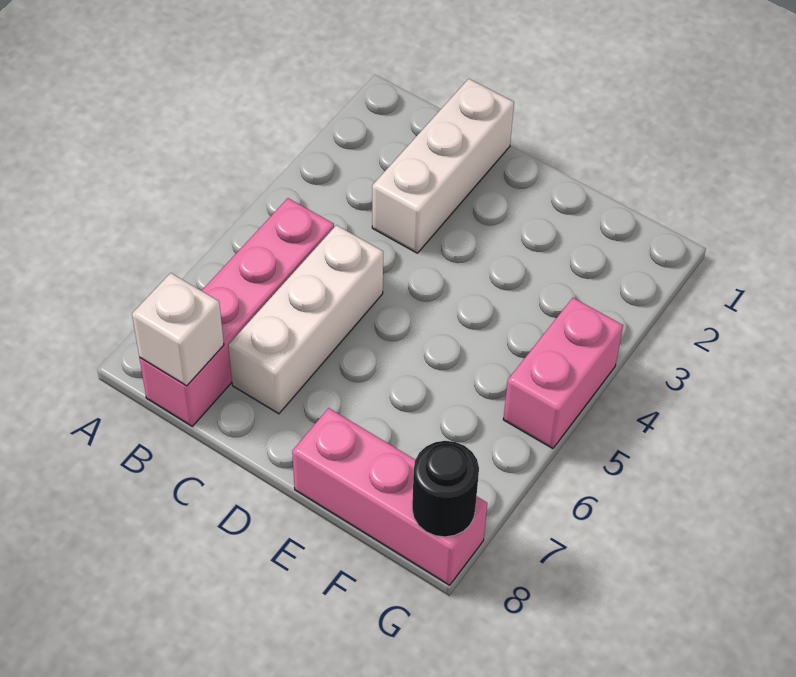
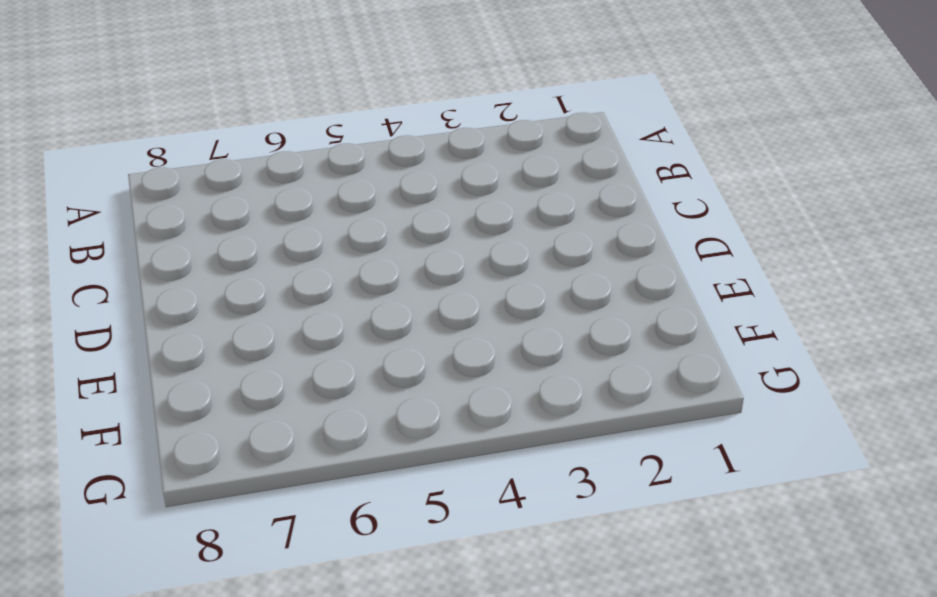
none -> pink brick B5:B8 level 1
none -> white brick C1:C3 level 1

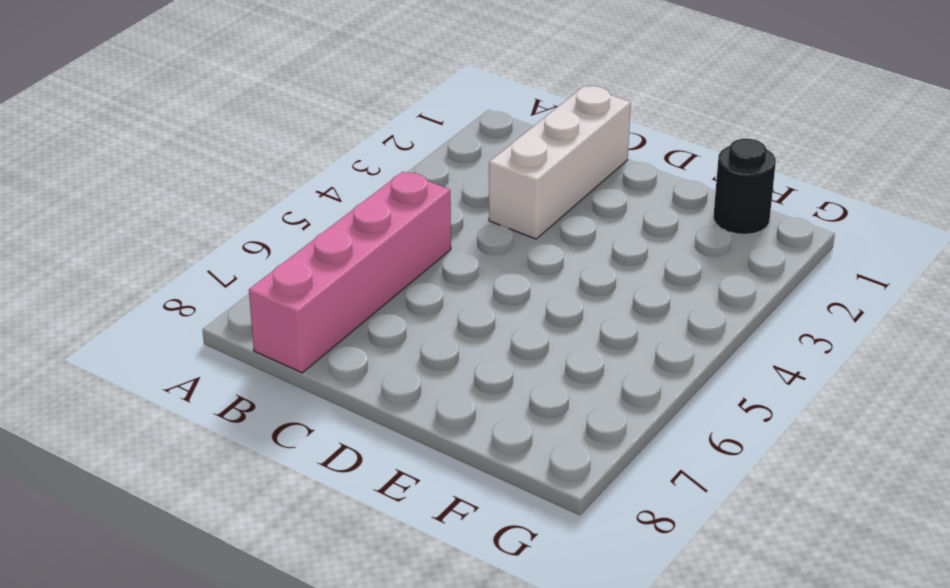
black round brick F1 level 1 -> black round brick G8 level 2
none -> white brick C5:C7 level 1
none -> pink brick E8:G8 level 1

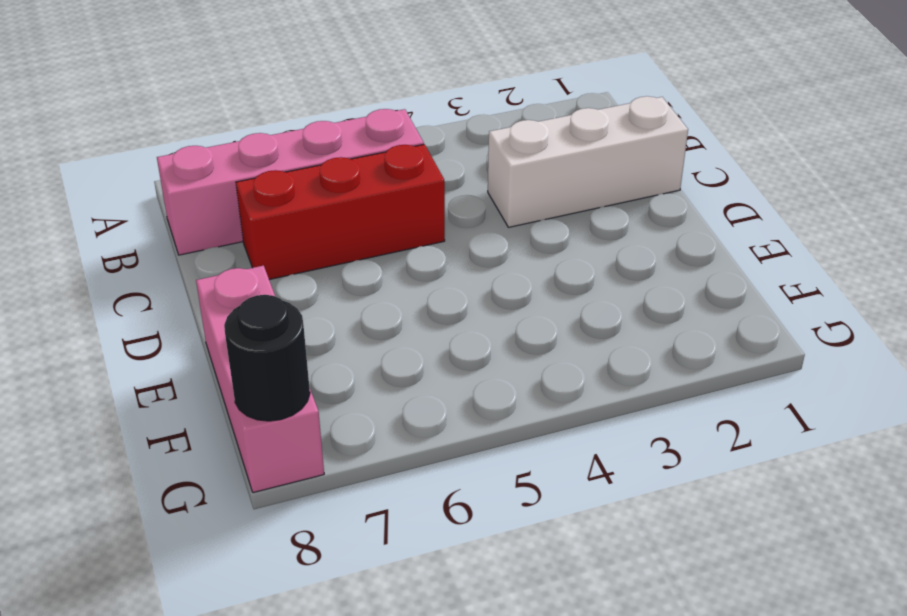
red brick C5:C7 level 1 -> white brick C5:C7 level 1
none -> pink brick G4:G5 level 1
none -> white brick B8 level 2

